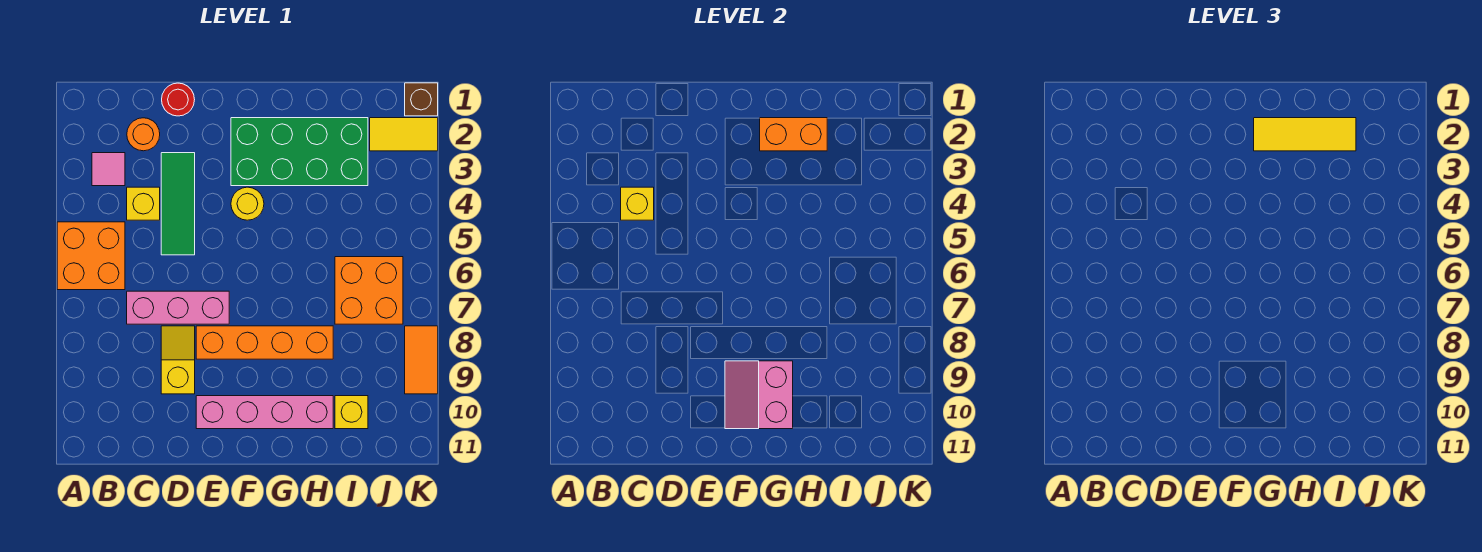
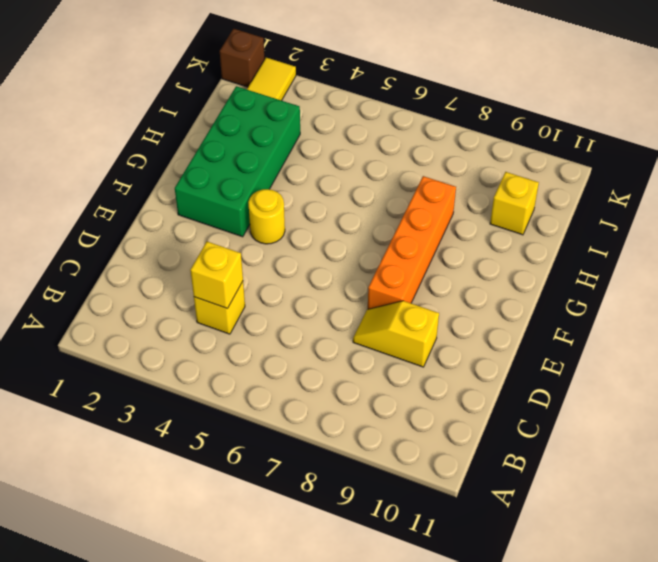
none -> orange brick A5:B6 level 1
none -> pink tile B3 level 1
none -> orange round brick C2 level 1

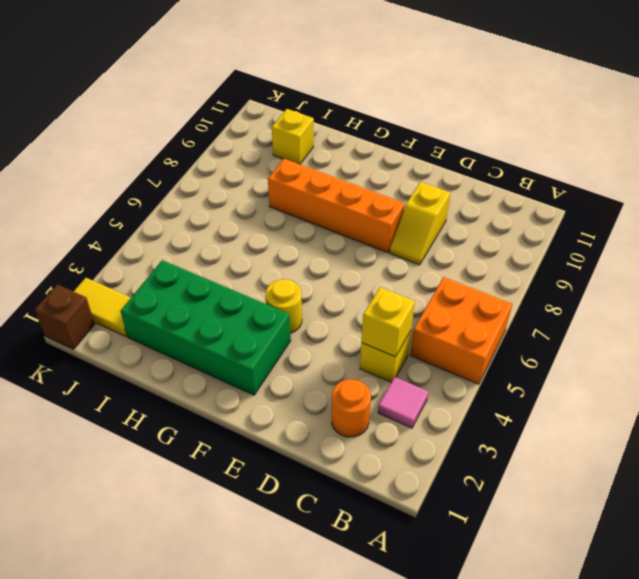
none -> pink brick C7:E7 level 1
none -> red round brick D1 level 1
none -> green tile D3:D5 level 1

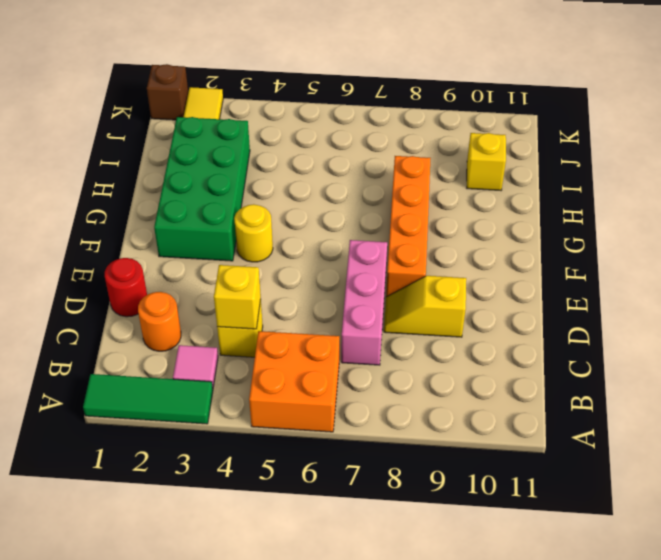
green tile A1:A3 level 1 -> green tile D3:D5 level 1
none -> pink brick E10:H10 level 1
none -> orange brick I6:J7 level 1
none -> orange tile K8:K9 level 1

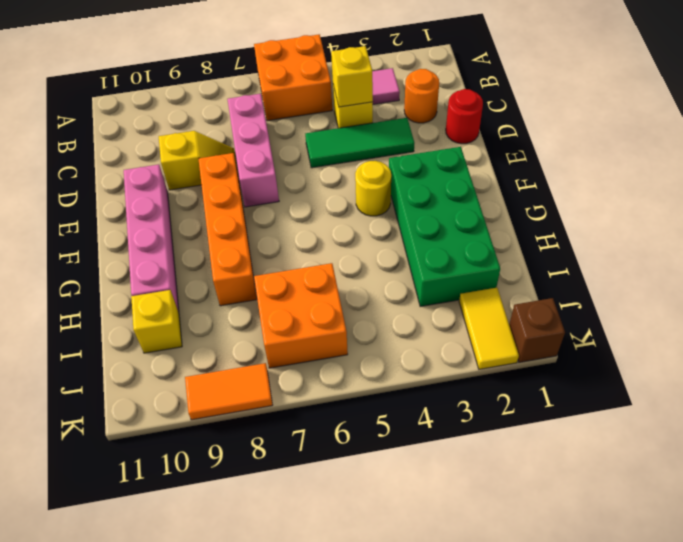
none -> pink slope F9:G10 level 2 top G
none -> orange brick G2:H2 level 2
none -> yellow tile G2:I2 level 3

